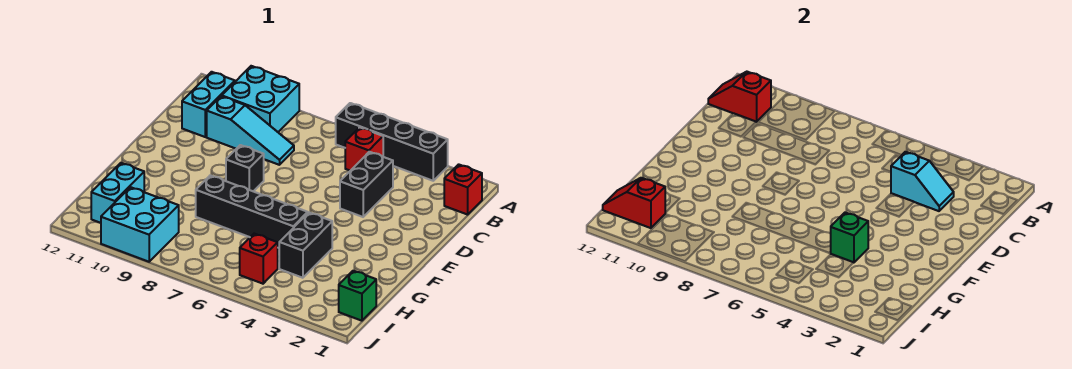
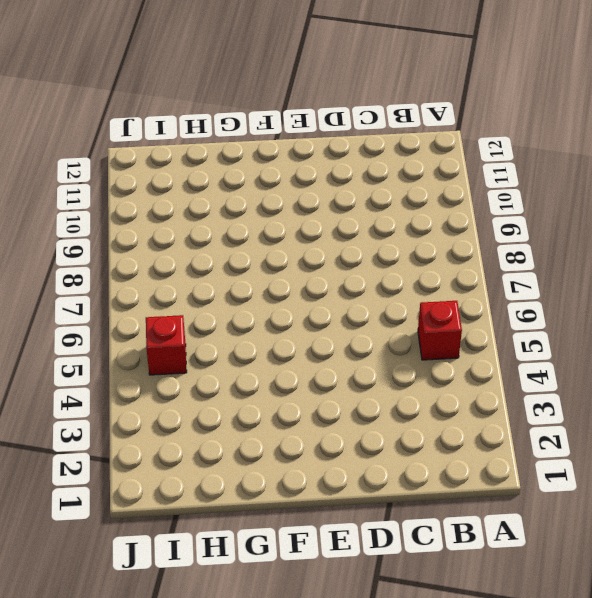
none -> black brick A3:A6 level 1
none -> cyan brick A9:B10 level 1
none -> red brick B1 level 1

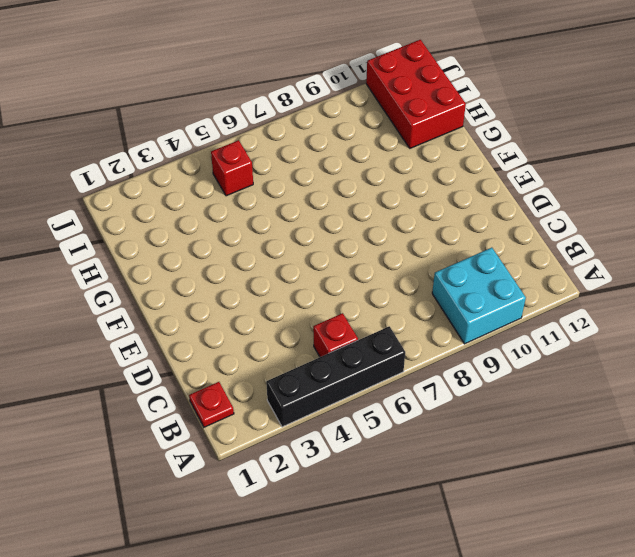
red plate B1 level 1 -> red brick B1 level 1
red brick H11:J12 level 1 -> cyan brick H11:I11 level 1
none -> cyan brick B11:C11 level 1
none -> black brick C4:D4 level 1
none -> cyan slope C8:C10 level 1 top 10

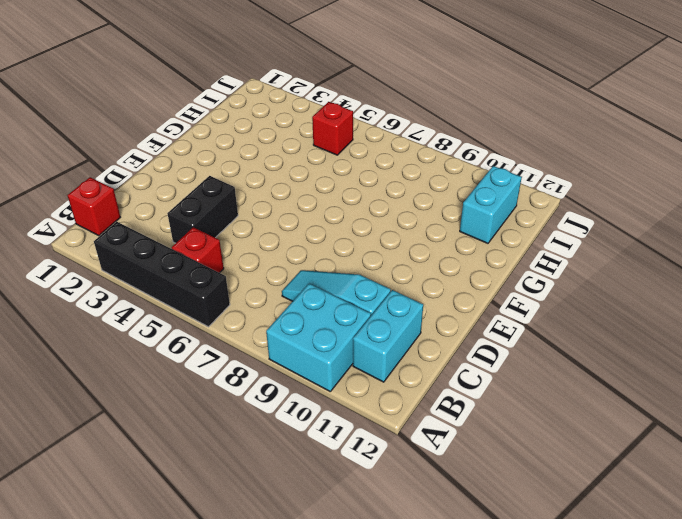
none -> black brick E8 level 1
none -> black brick G4:H4 level 1
none -> black brick G5:G8 level 1

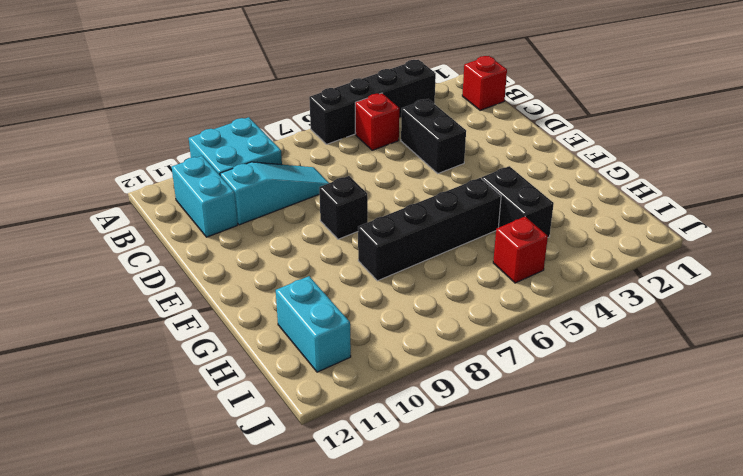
none -> green brick I1 level 1
none -> cyan brick I9:J10 level 1
none -> red slope B11:B12 level 2 top 11

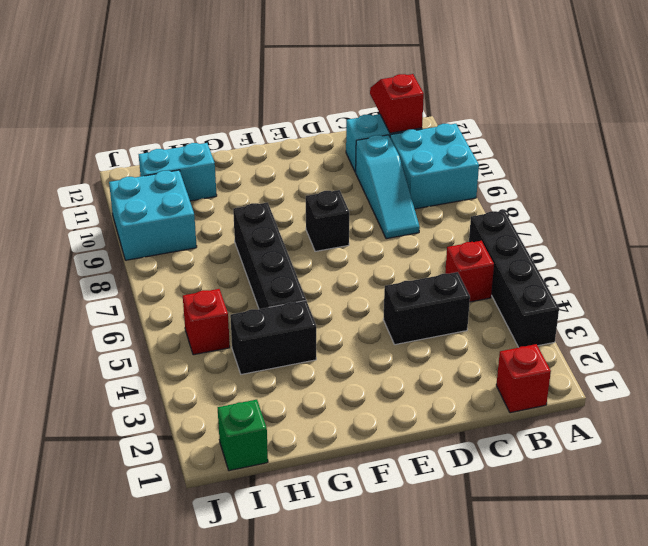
none -> cyan slope C3:C4 level 2 top 4
none -> green brick G4 level 2
none -> red slope I11:I12 level 2 top 11

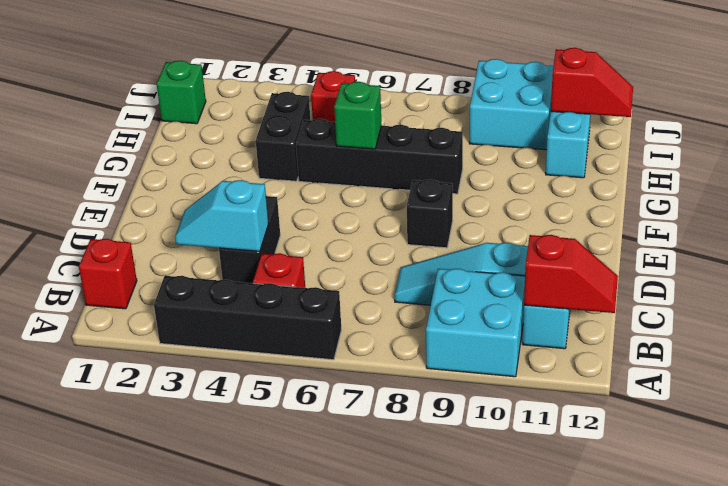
green brick G6 level 2 -> green brick G4 level 2

